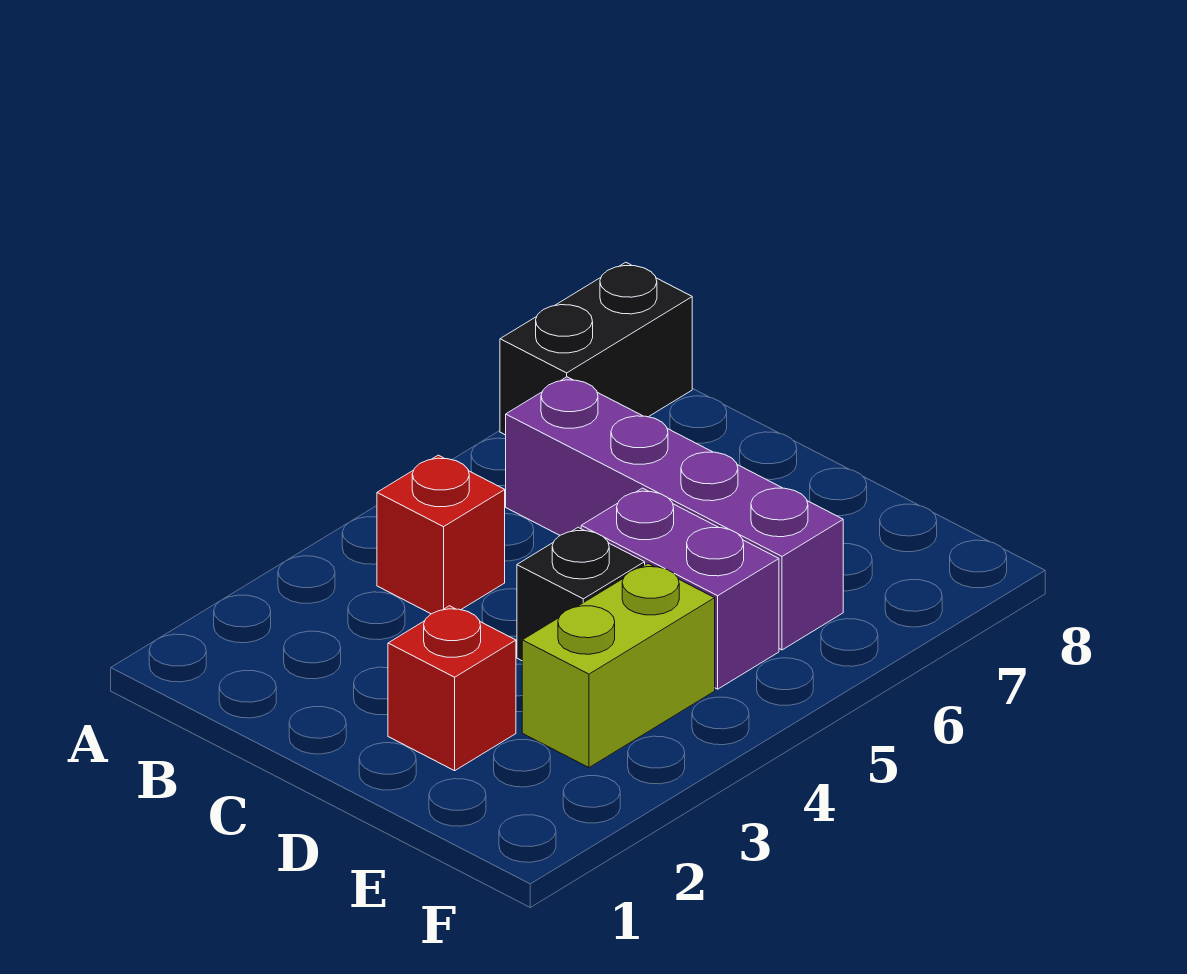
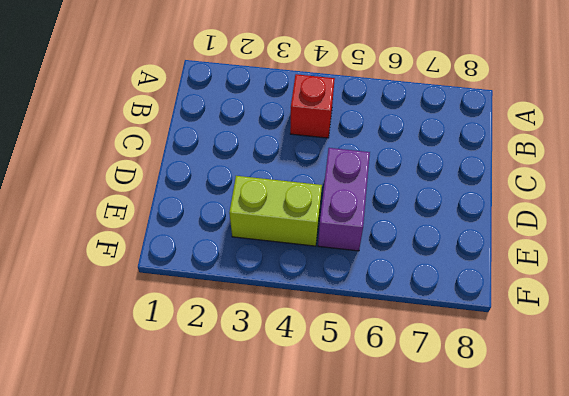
none -> black brick A7:A8 level 1
none -> purple brick B6:E6 level 1

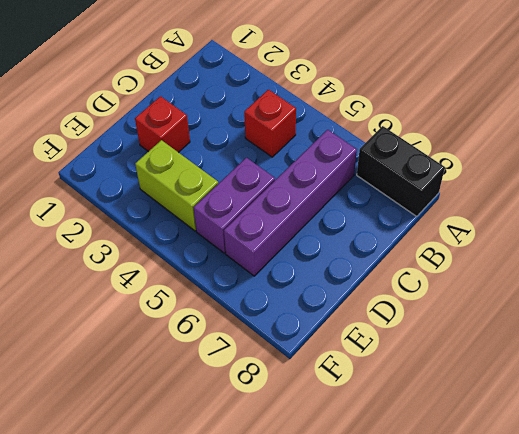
none -> black brick D4 level 1

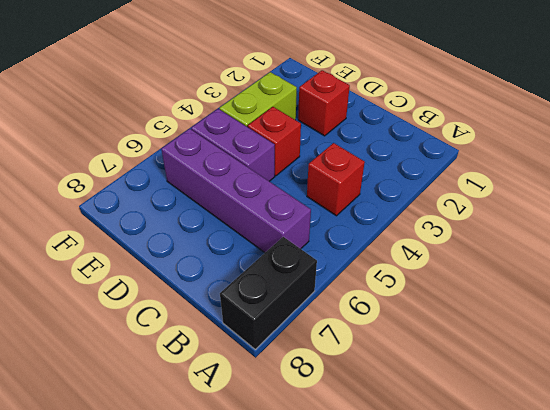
red brick D4 level 1 -> black brick D4 level 1

